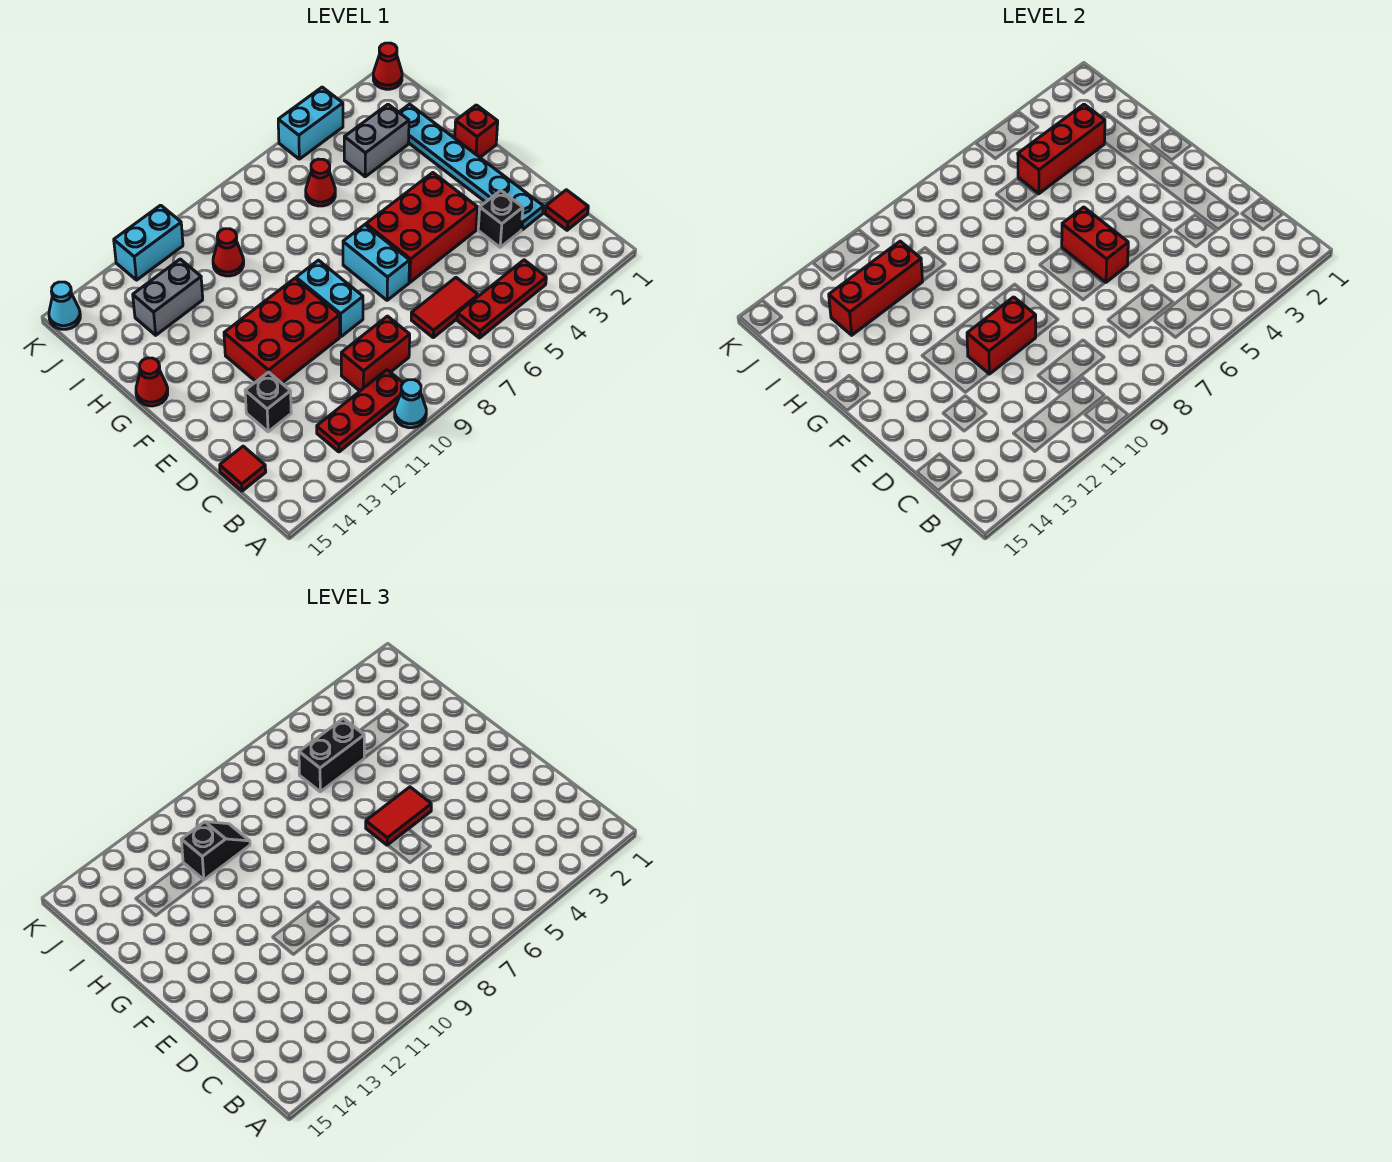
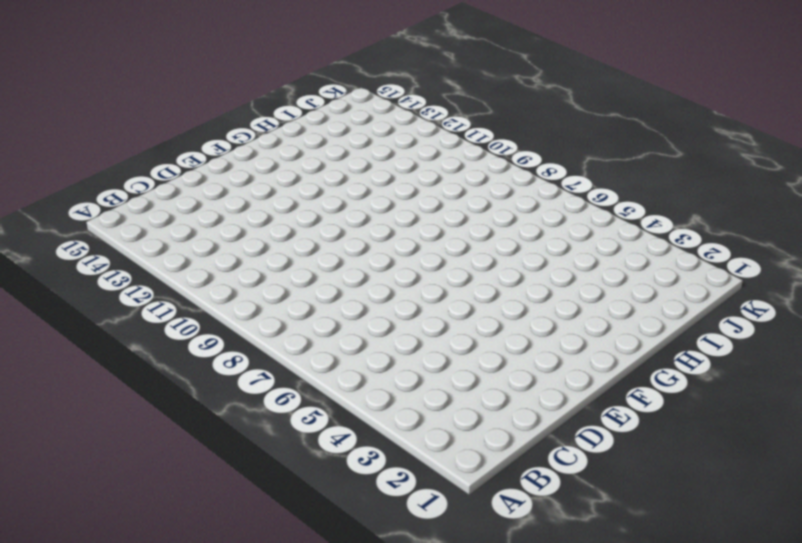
none -> cyan cone A10 level 1
none -> red plate B4:B6 level 1
none -> red plate B10:B12 level 1
none -> red tile C1 level 1

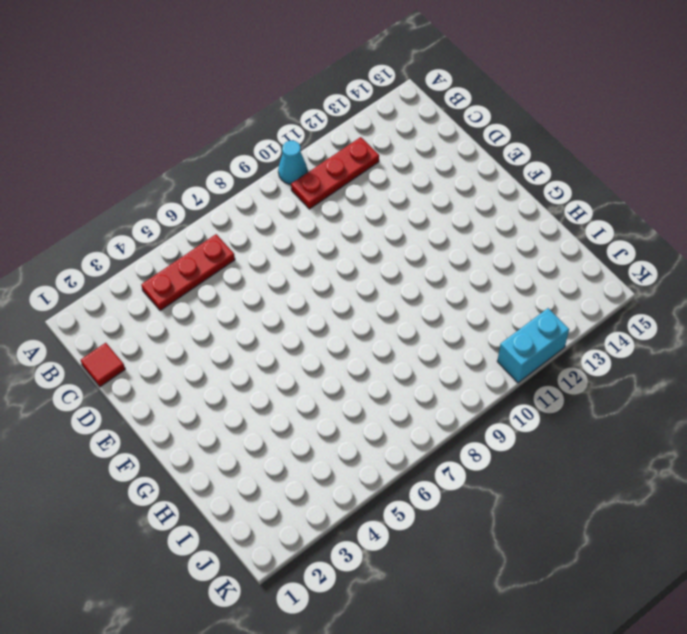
none -> red tile C6:C7 level 1
none -> red brick C9:C10 level 1
none -> red tile C15 level 1
none -> cyan plate D2:I2 level 1

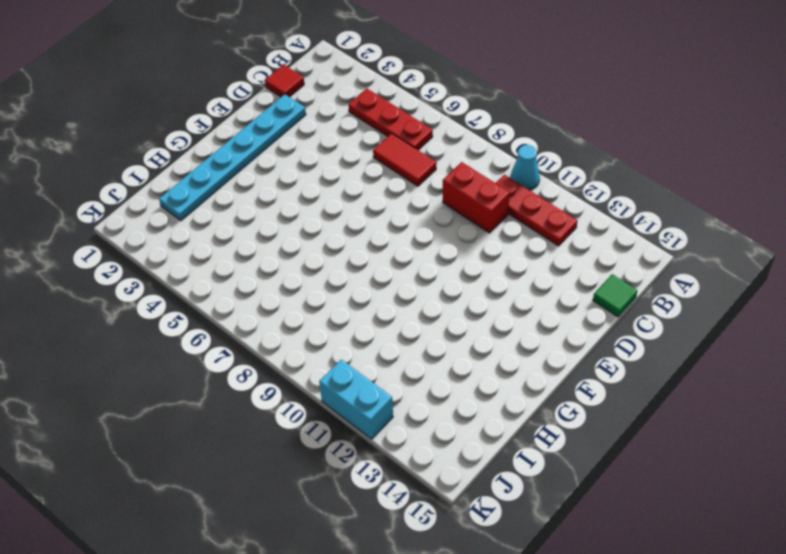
green tile C15 level 1 -> red tile C15 level 1
none -> black brick D3 level 1
none -> black brick D13 level 1
none -> red brick E4:F6 level 1
none -> cyan brick E7:F7 level 1

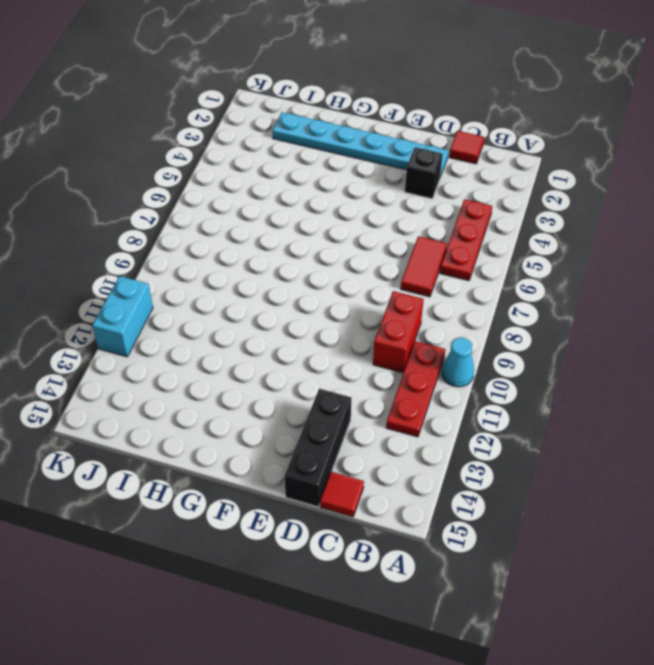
black brick D13:D15 level 1 -> black brick D13 level 1
none -> red brick E4:F6 level 1
none -> cyan brick E7:F7 level 1
none -> cyan brick E9:F9 level 1
none -> red brick E10:F12 level 1

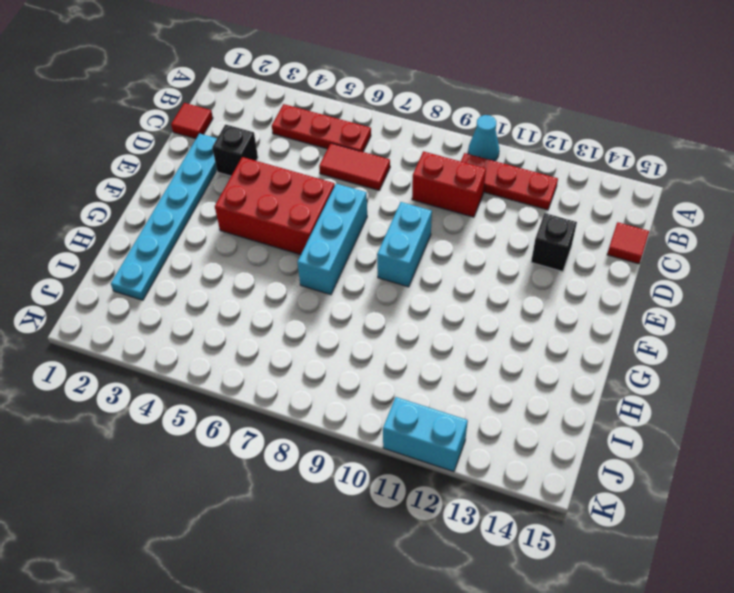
cyan brick E7:G7 level 1 -> cyan brick E7:F7 level 1
none -> red brick E10:F12 level 1
none -> red brick G1 level 1
none -> red cone G15 level 1
none -> grey brick I3:I4 level 1

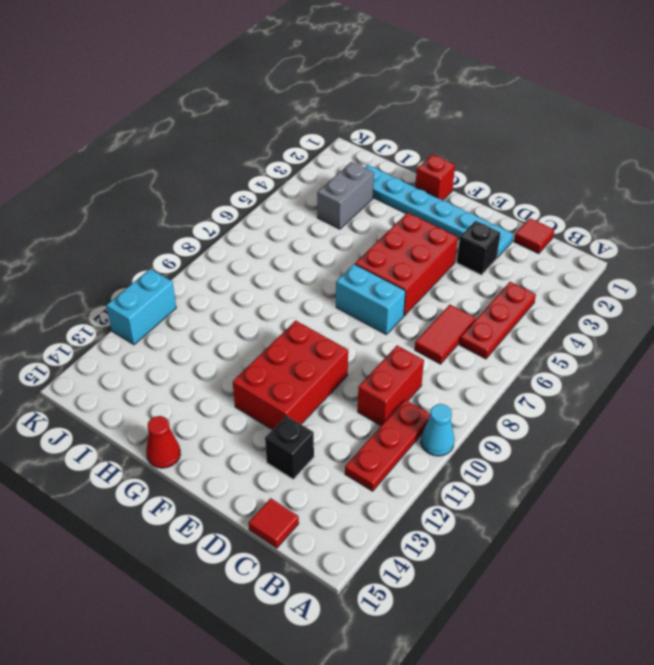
none -> cyan brick E9:F9 level 1
none -> red cone I6 level 1
none -> red cone I10 level 1
none -> grey brick I12:I13 level 1

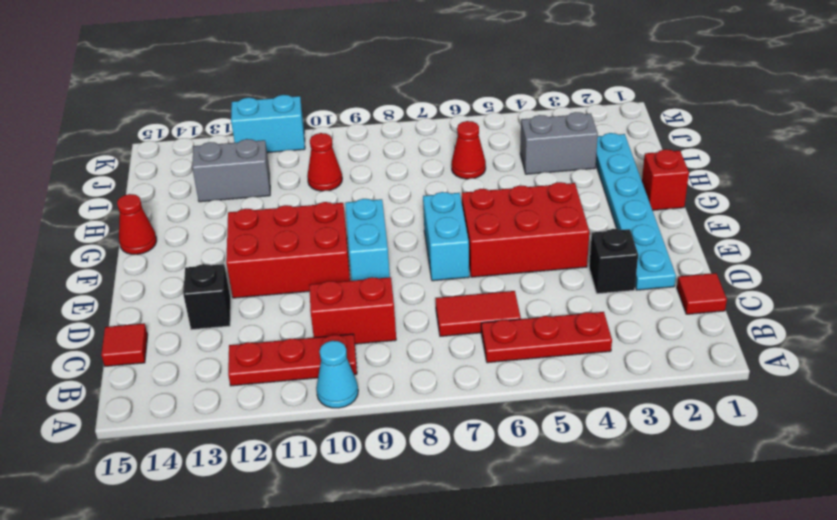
none -> red cone K1 level 1
none -> cyan brick K4:K5 level 1
none -> cyan cone K15 level 1
none -> red brick E6:F6 level 2

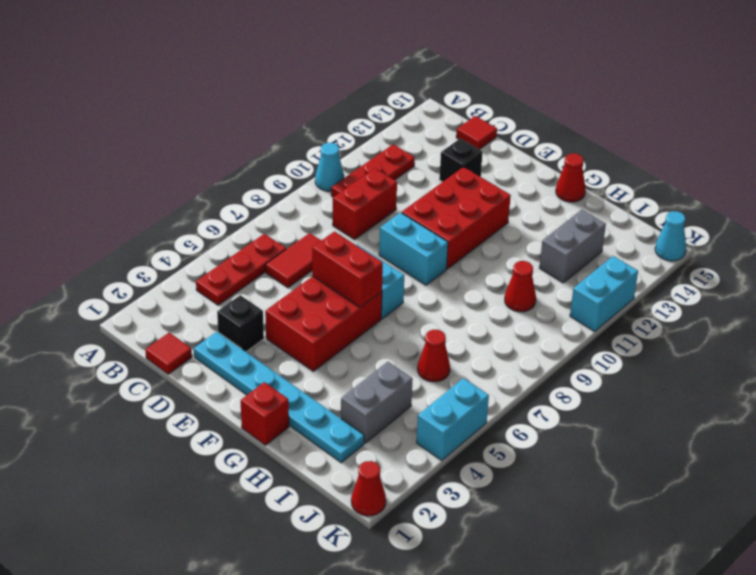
none -> red brick E10:E11 level 2
none -> red brick I3:I5 level 2
none -> red brick I11:I13 level 2
none -> red tile F5:F6 level 3

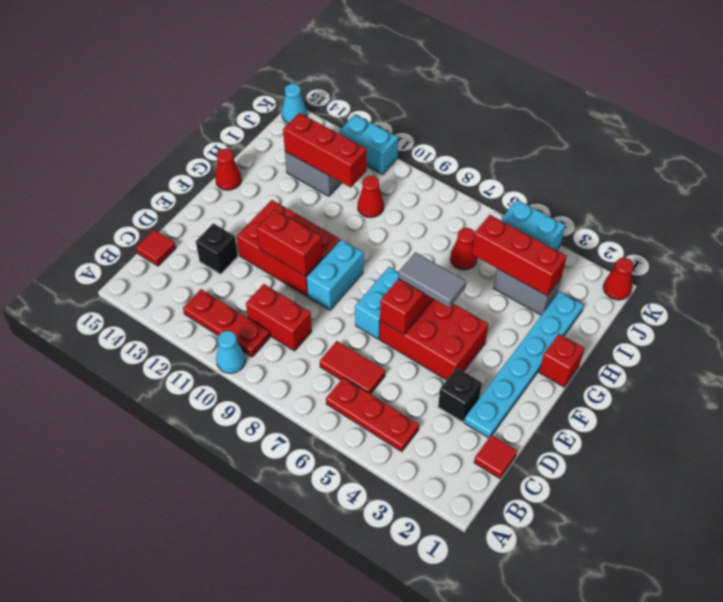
grey tile F5:F6 level 3 -> red tile F5:F6 level 3
none -> black brick I5:I6 level 3
none -> black slope I10:I11 level 3 top 11

